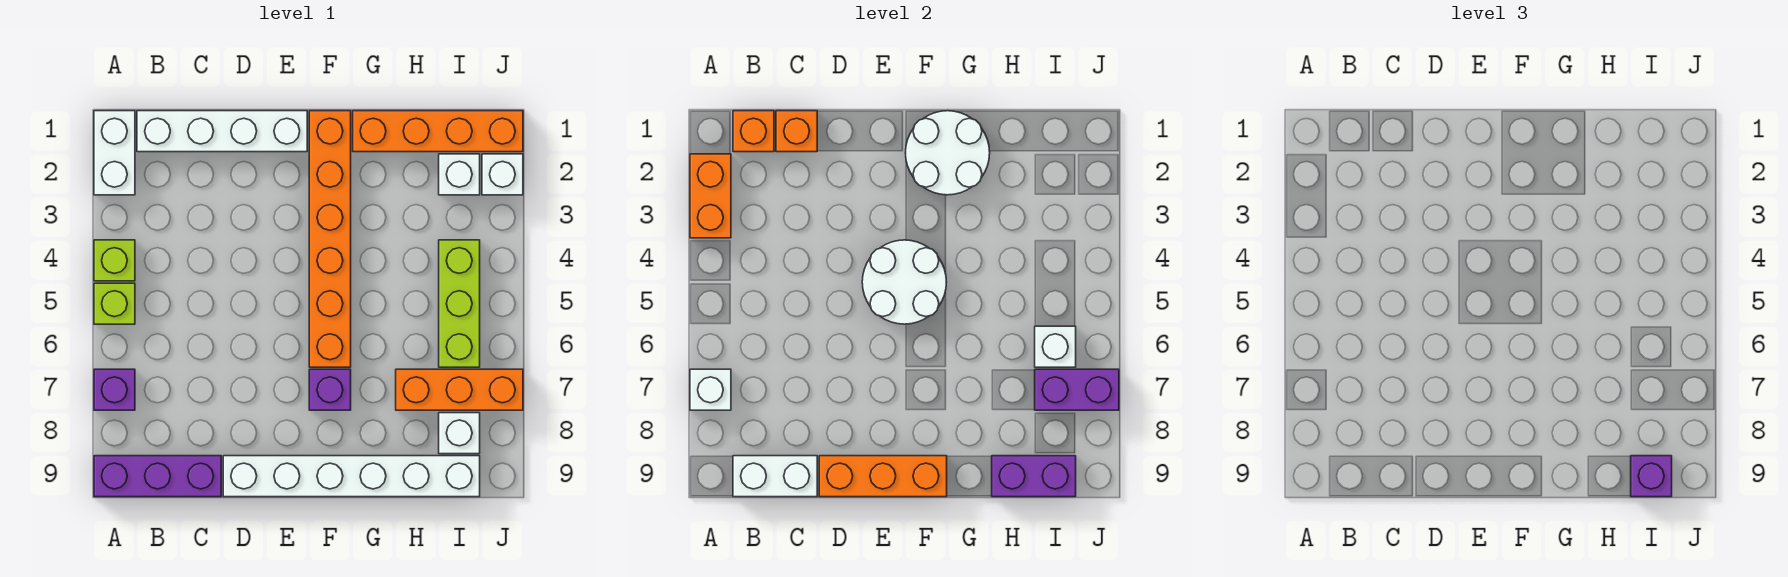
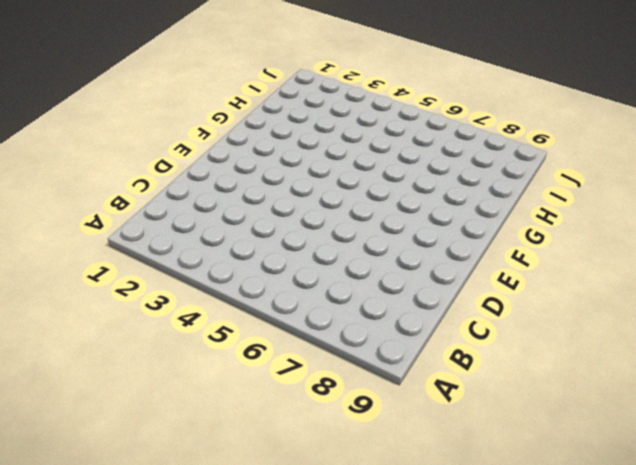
none -> white brick A1:A2 level 1
none -> lime brick A4 level 1
none -> lime brick A5 level 1

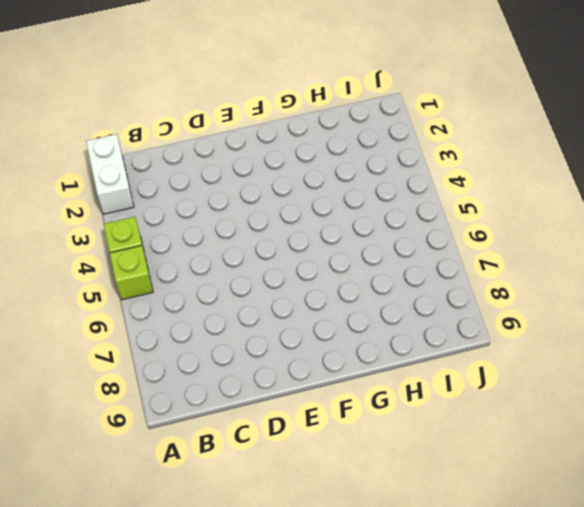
none -> purple brick A7 level 1
none -> purple brick A9:C9 level 1
none -> white brick B1:E1 level 1

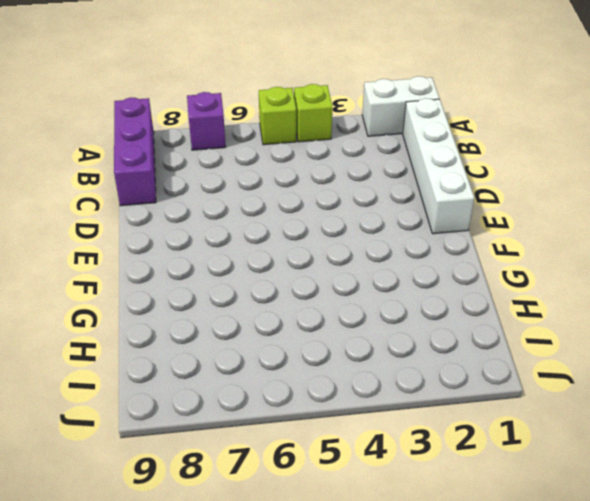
none -> white brick D9:I9 level 1
none -> orange brick F1:F6 level 1
none -> purple brick F7 level 1

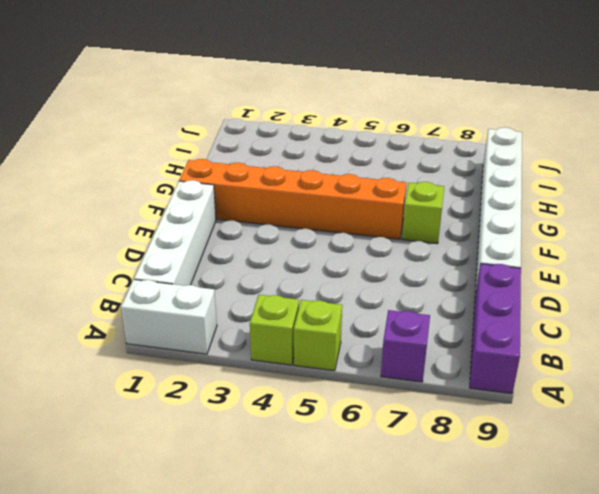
lime brick F7 level 1 -> purple brick F7 level 1
none -> orange brick G1:J1 level 1
none -> orange brick H7:J7 level 1
none -> white brick I2 level 1

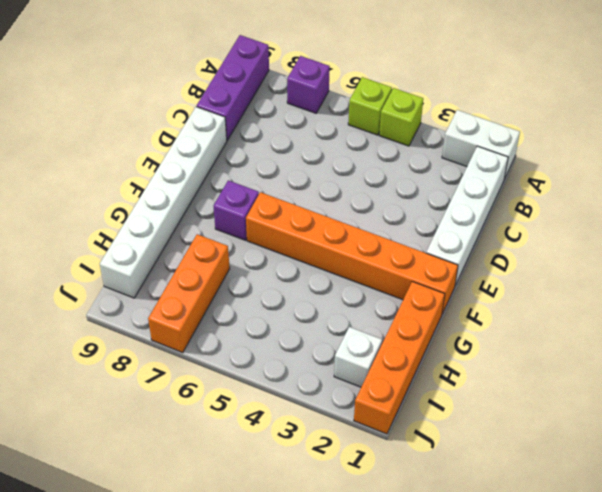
none -> lime brick I4:I6 level 1
none -> white brick I8 level 1
none -> white brick J2 level 1

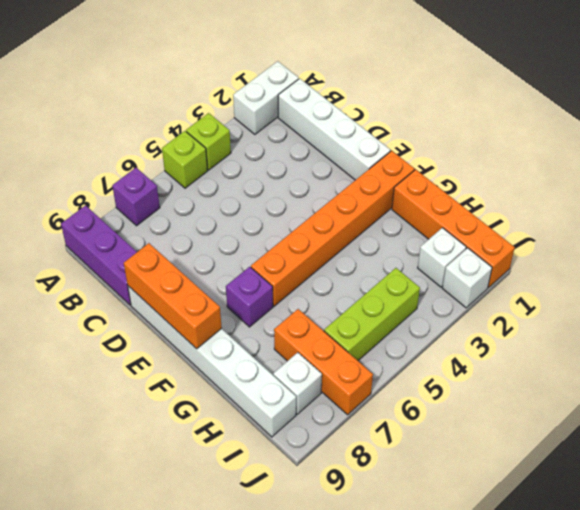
none -> orange brick A2:A3 level 2
none -> white brick A7 level 2
none -> orange brick B1 level 2

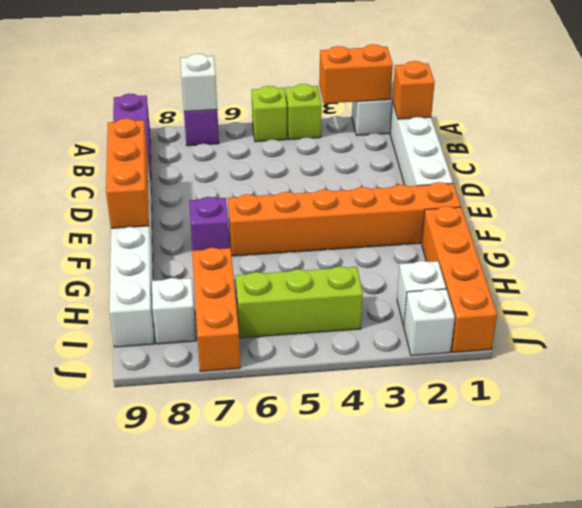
none -> white brick B9:C9 level 2
none -> orange brick C1 level 2
none -> white round brick E4:F5 level 2

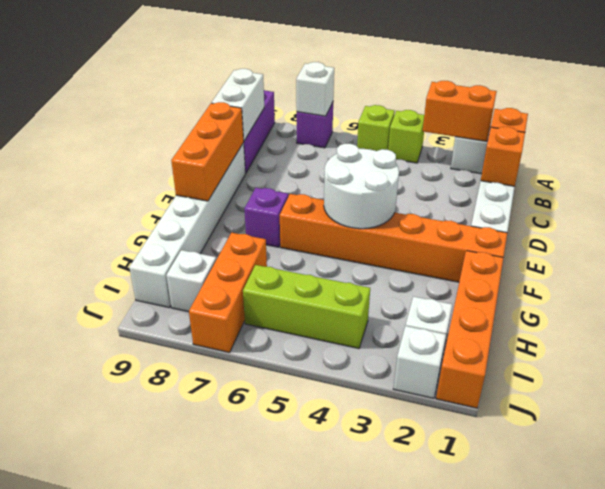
none -> white round brick F1:G2 level 2
none -> purple brick H9:I9 level 2
none -> white brick I6 level 2

